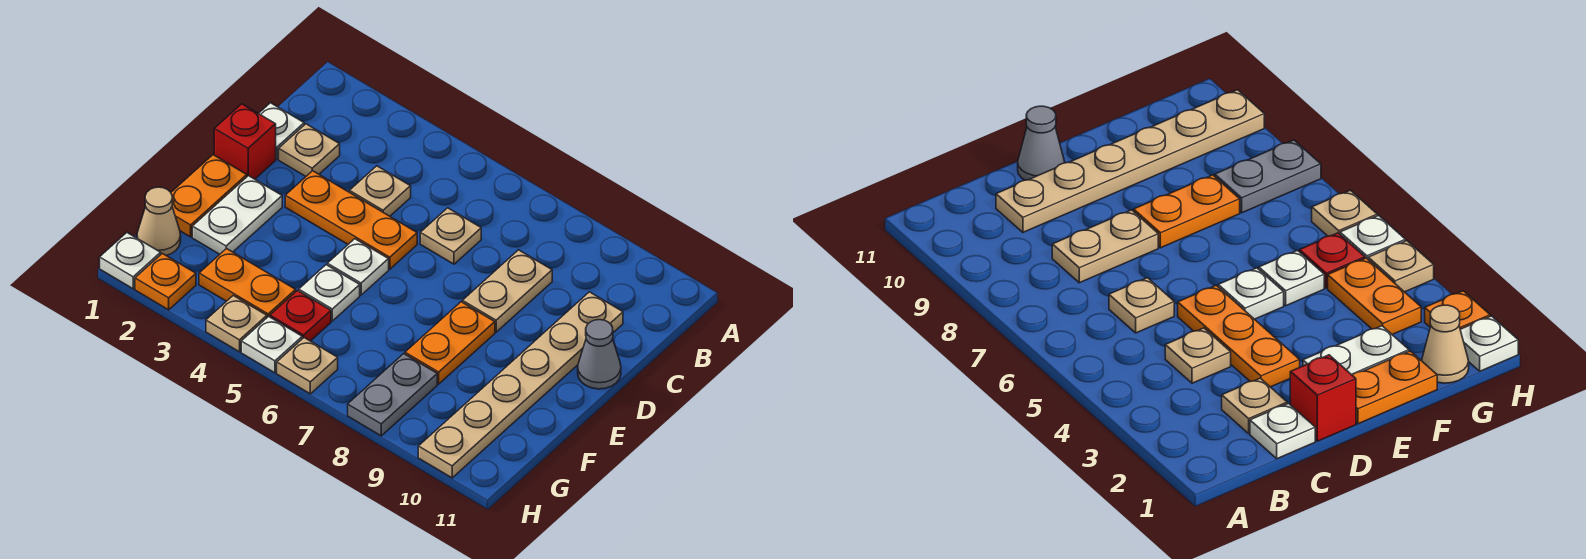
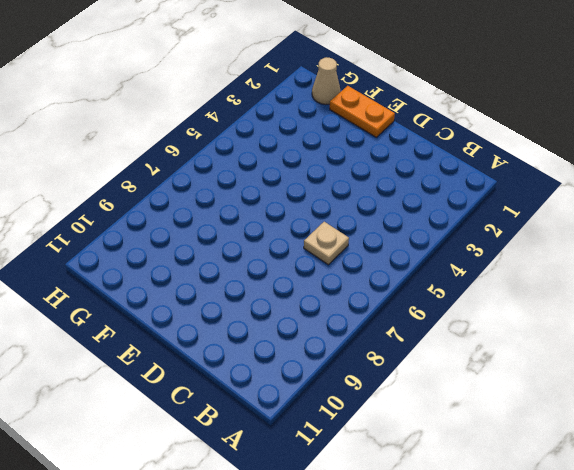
none -> white plate C1 level 1
none -> tan plate C2 level 1
none -> tan plate C4 level 1

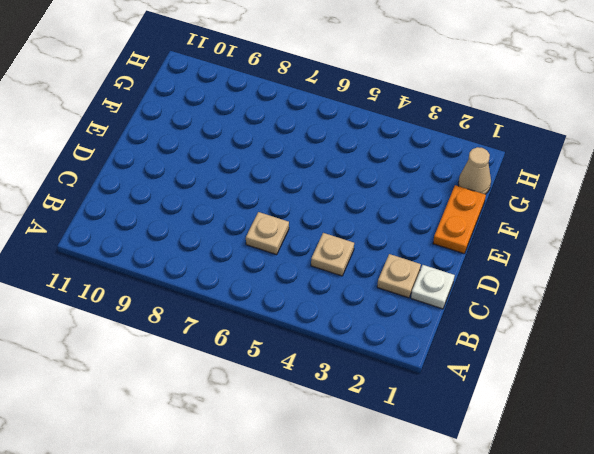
none -> tan plate C8:D8 level 1
none -> tan plate C10:H10 level 1
none -> red brick D1 level 1

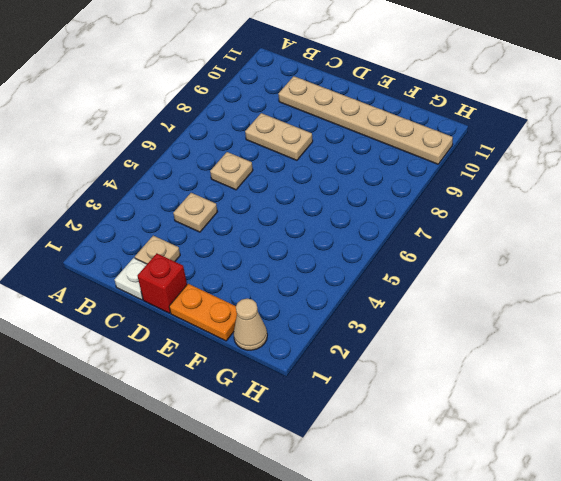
none -> orange plate D3:D5 level 1
none -> grey cone D11 level 1
none -> white plate E2:F2 level 1

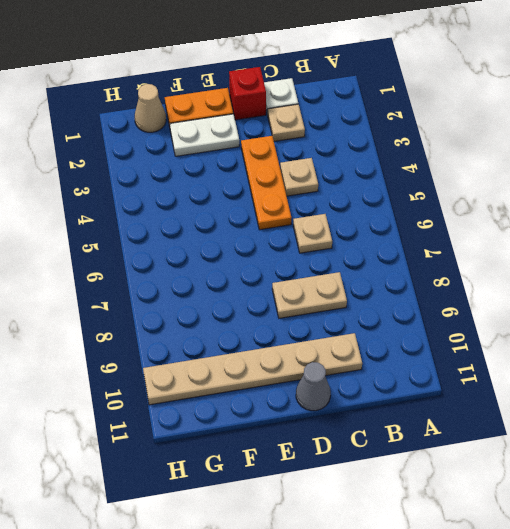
none -> white plate E5 level 1
none -> orange plate E8:F8 level 1
none -> white plate F5 level 1

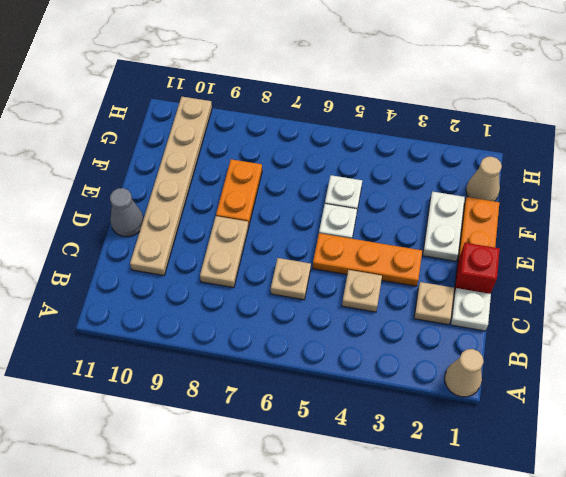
tan cone A1 level 1 -> none
none -> orange plate G3:G4 level 1
none -> red plate G5 level 1
none -> grey plate G8:H8 level 1

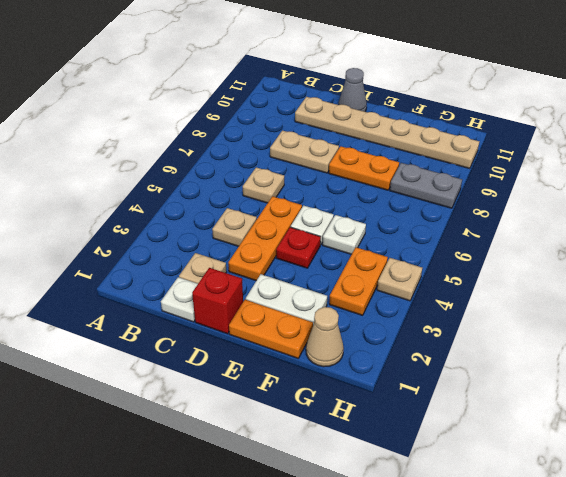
red plate E4 level 1 -> red plate G5 level 1
none -> white plate H1 level 1
none -> orange plate H2 level 1
none -> white plate H5 level 1

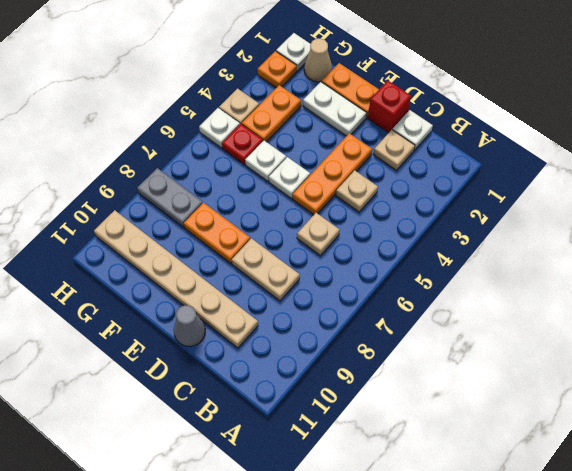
none -> tan plate H6 level 1

